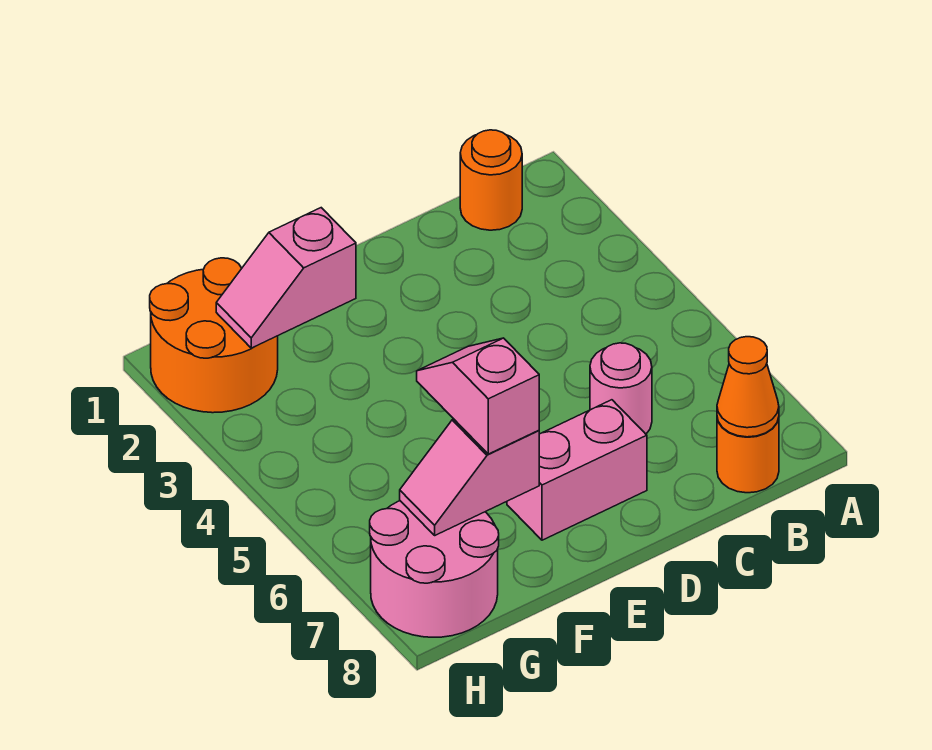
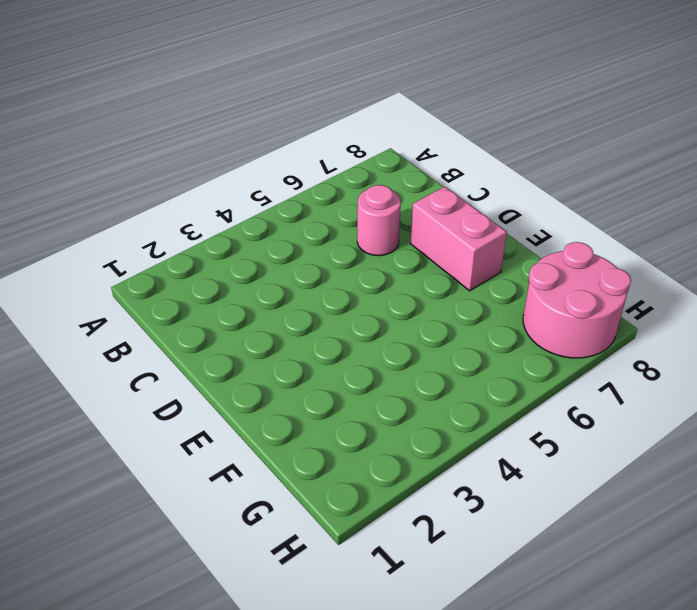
none -> orange round brick B1 level 1
none -> orange round brick B8 level 1

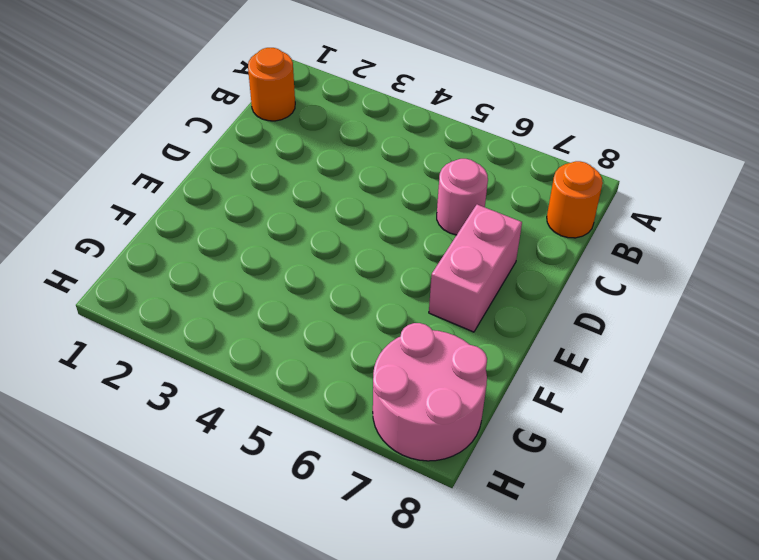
none -> orange round brick G1:H2 level 1
none -> orange cone B8 level 2

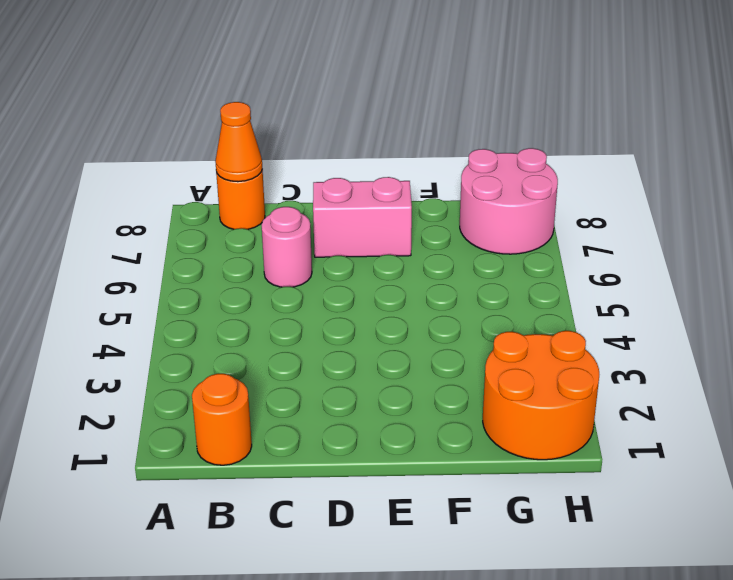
none -> pink slope F2:G2 level 2 top F
none -> pink slope F7:G7 level 2 top F

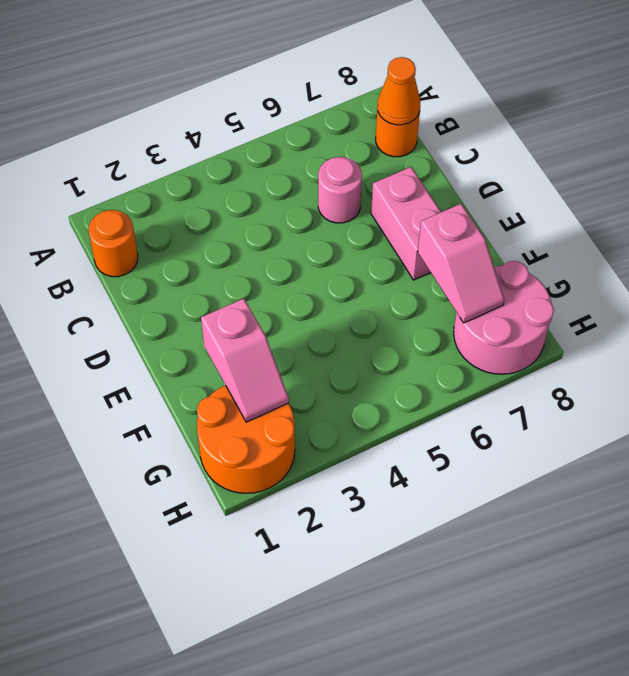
none -> pink slope F6:F7 level 3 top 7

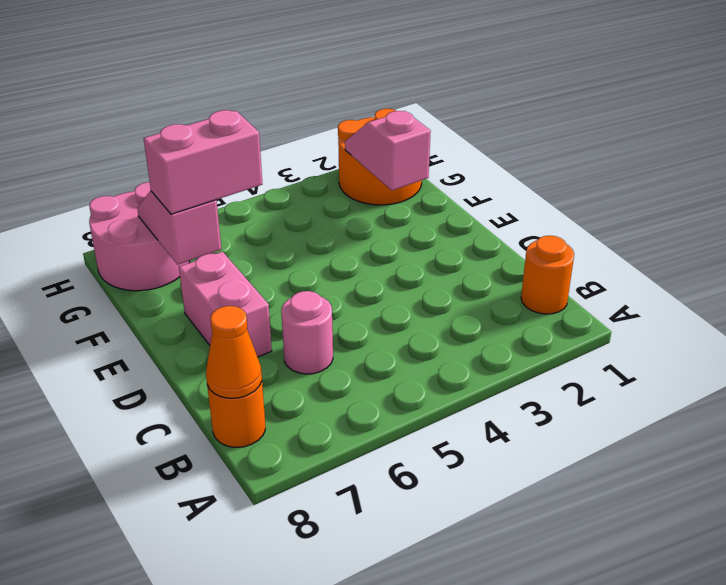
pink brick F6:F7 level 3 -> pink slope F6:F7 level 3 top 7

